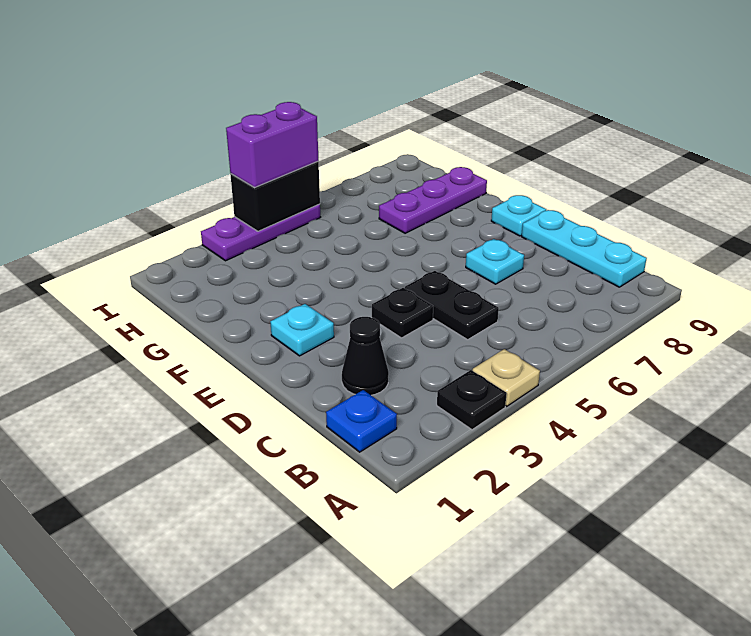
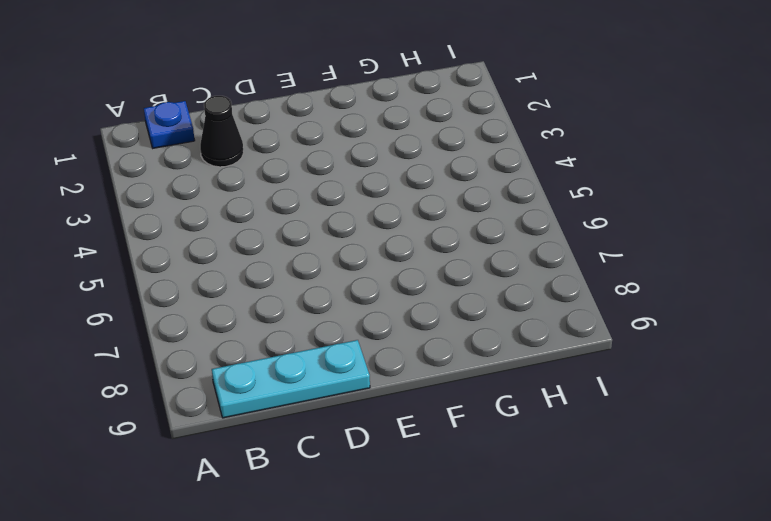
none -> black plate A3 level 1
none -> tan plate A4 level 1
none -> black plate C5:D5 level 1

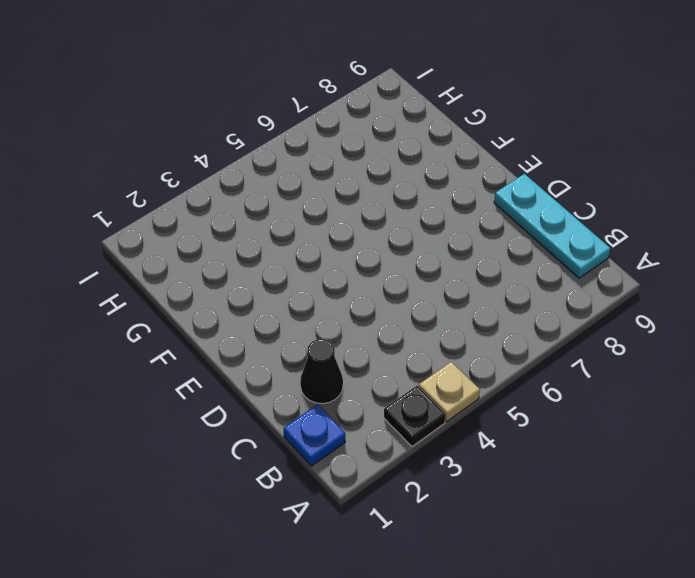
none -> black plate C5:D5 level 1
none -> black plate D4 level 1
none -> cyan plate D7 level 1

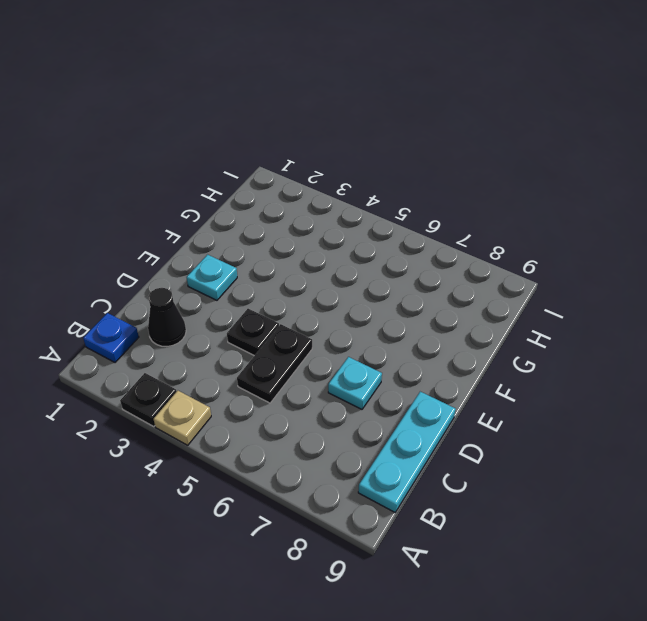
none -> cyan plate E9 level 1
none -> purple plate G7:G9 level 1
none -> purple plate I3:I5 level 1

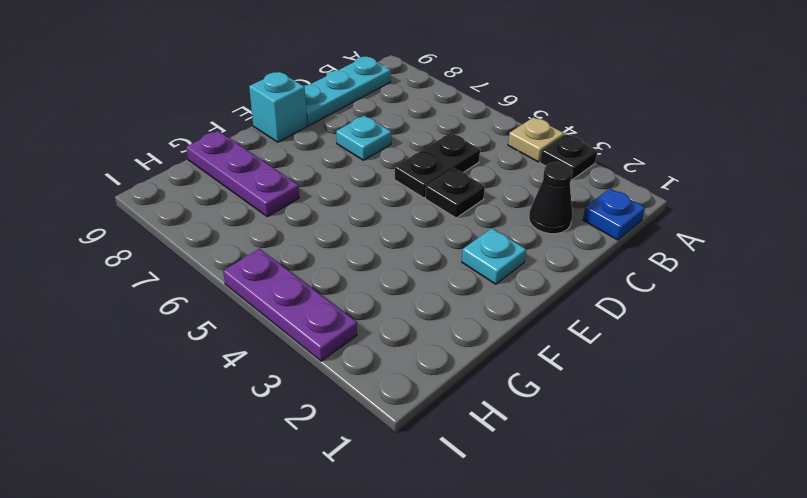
cyan brick E9 level 1 -> cyan plate E9 level 1
none -> black brick I4:I5 level 2
none -> purple brick I4:I5 level 3

